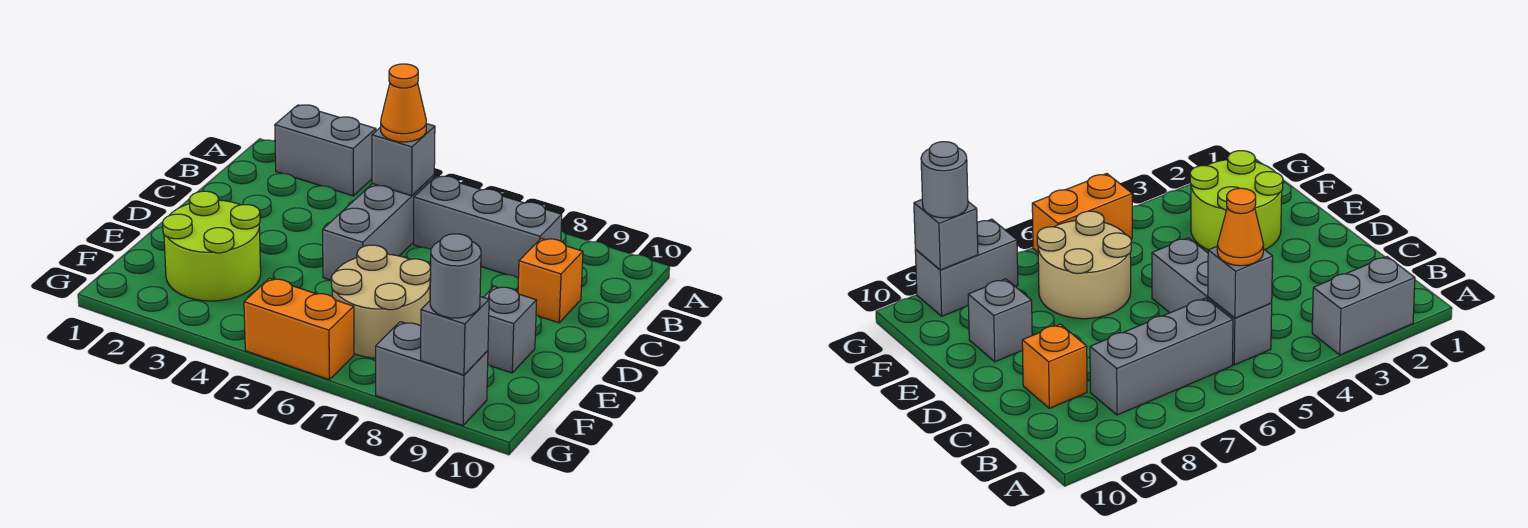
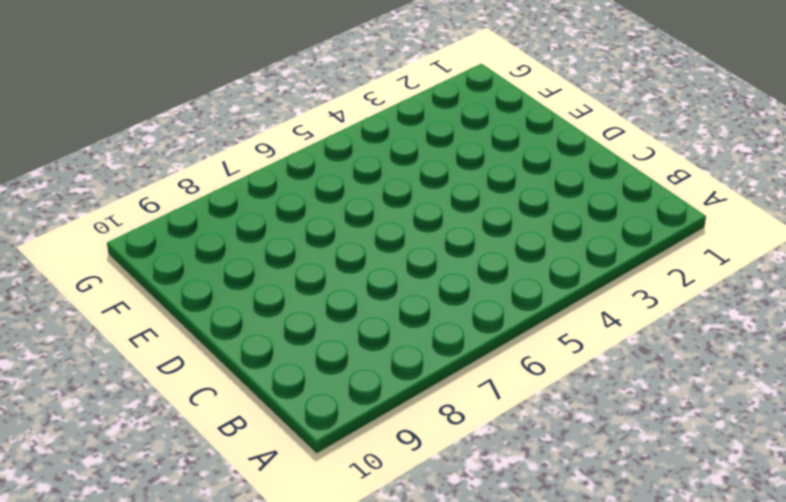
none -> grey brick A2:A3 level 1
none -> grey brick B5:D5 level 1
none -> grey brick B6:B8 level 1

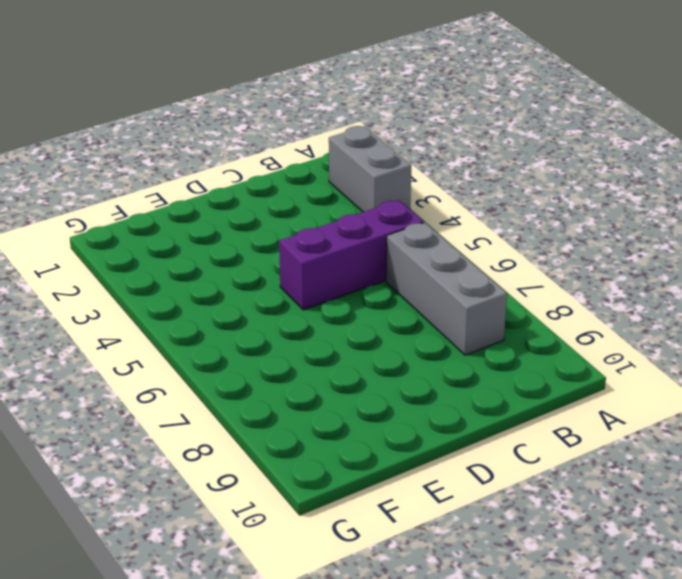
purple brick B5:D5 level 1 -> grey brick B5:D5 level 1
none -> orange brick C9 level 1
none -> lime round brick E2:F3 level 1
none -> tan round brick E6:F7 level 1

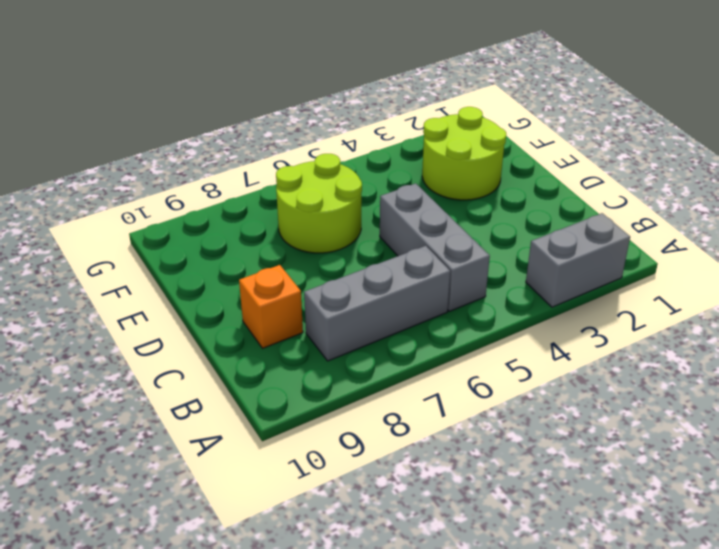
lime round brick E6:F7 level 1 -> tan round brick E6:F7 level 1
none -> grey brick E9 level 1
none -> orange brick G5:G6 level 1
none -> grey brick G8:G9 level 1

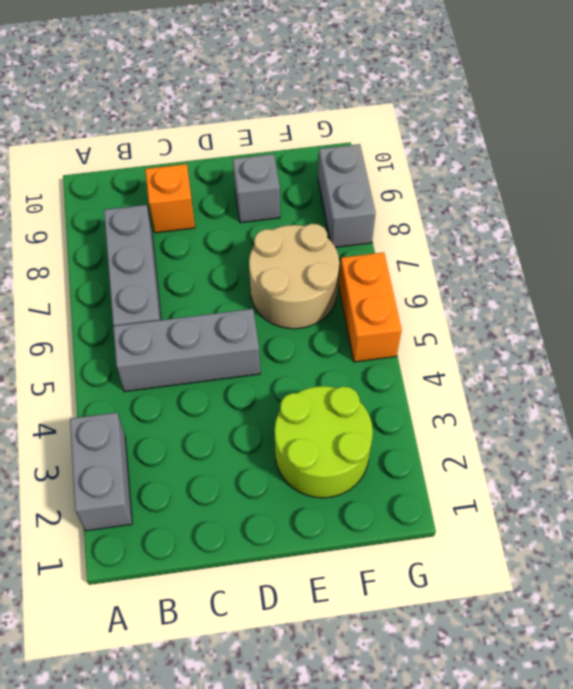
none -> grey brick B5 level 2
none -> grey brick G9 level 2
none -> orange cone B5 level 3

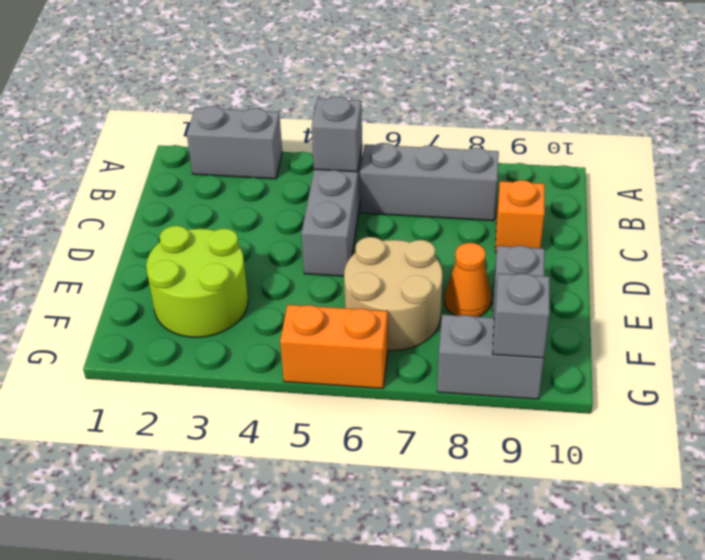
orange cone E8 level 1 -> orange cone B5 level 3
none -> grey round brick G9 level 3

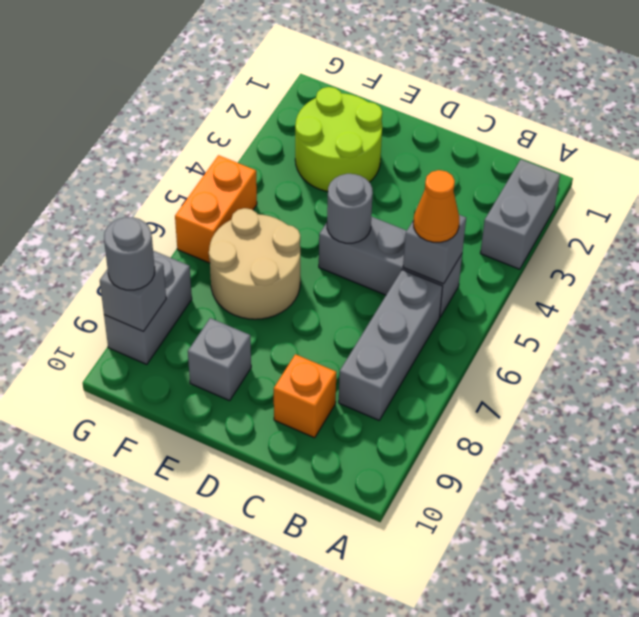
grey round brick D5 level 2 -> none

